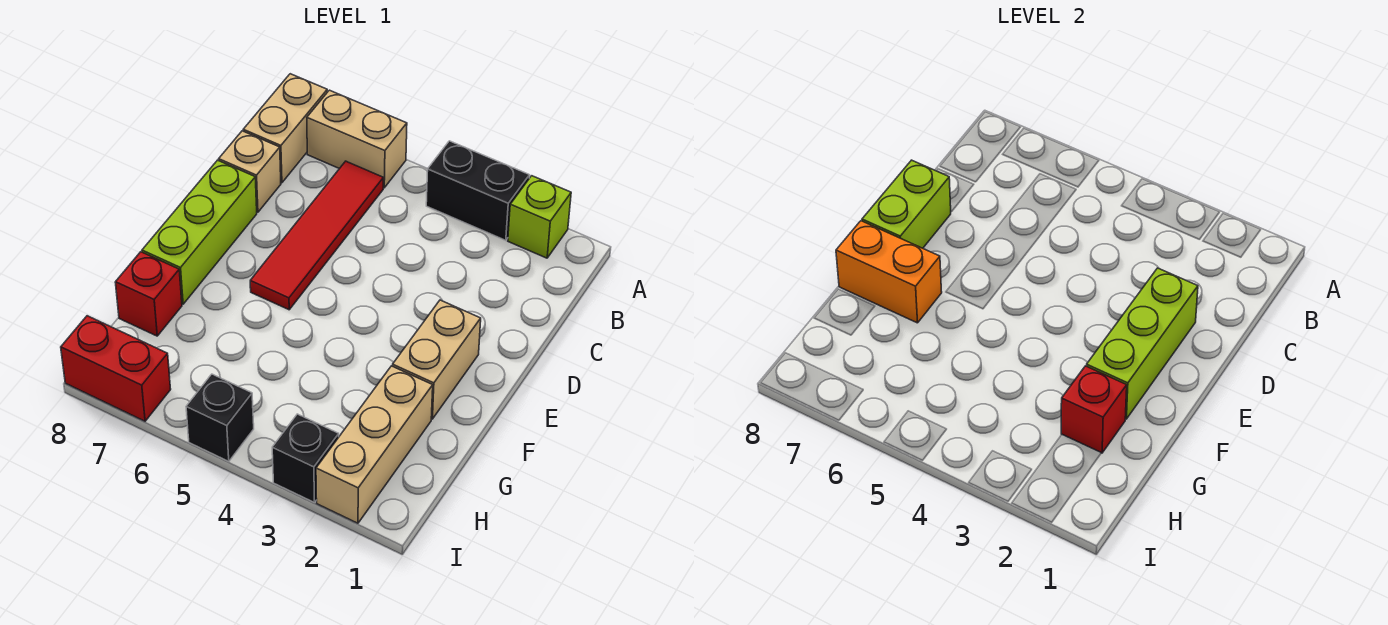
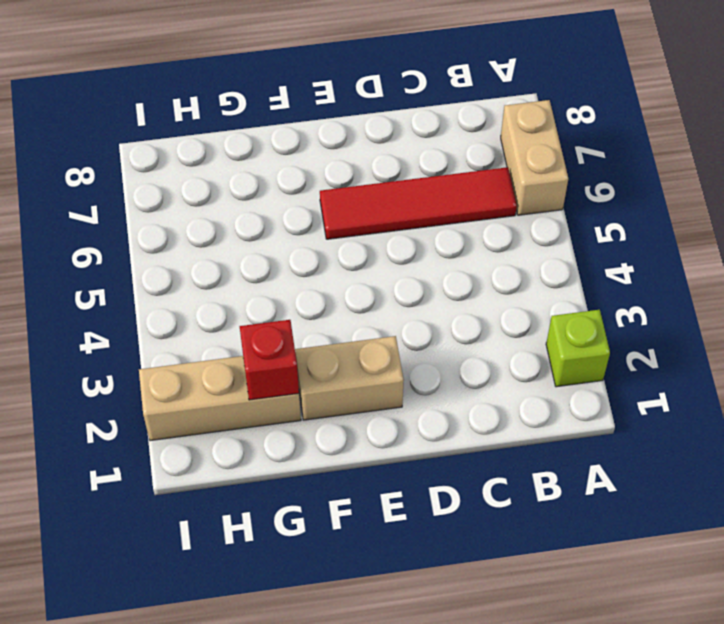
none -> black brick A3:A4 level 1
none -> tan brick A8:B8 level 1
none -> tan brick C8 level 1

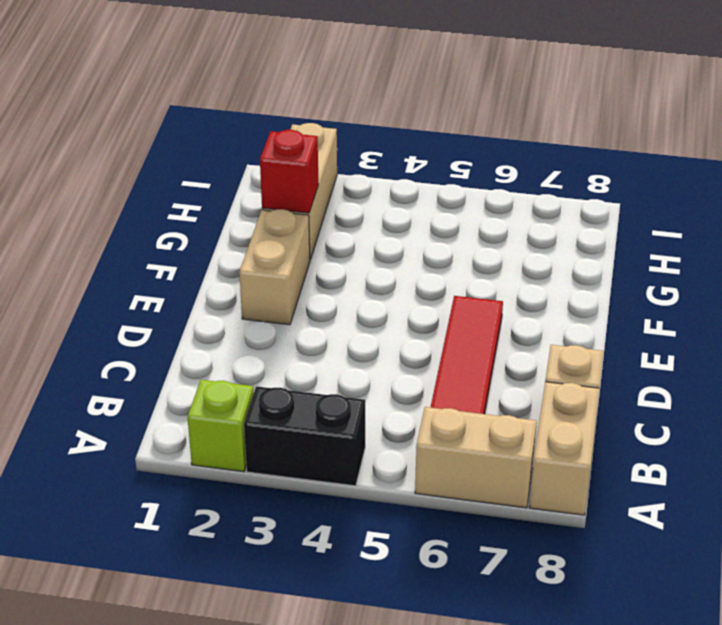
none -> lime brick D8:F8 level 1
none -> red brick G8 level 1
none -> black brick I3 level 1

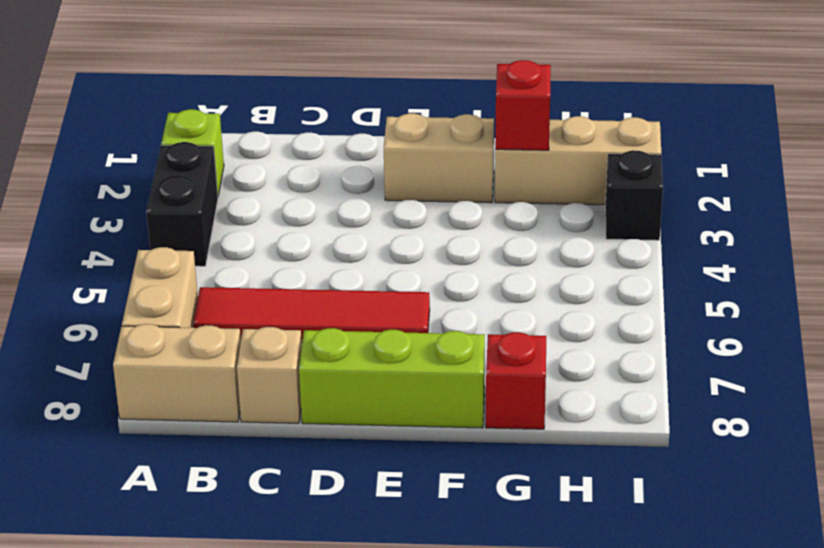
none -> black brick I5 level 1
none -> red brick I7:I8 level 1
none -> lime brick D2:F2 level 2

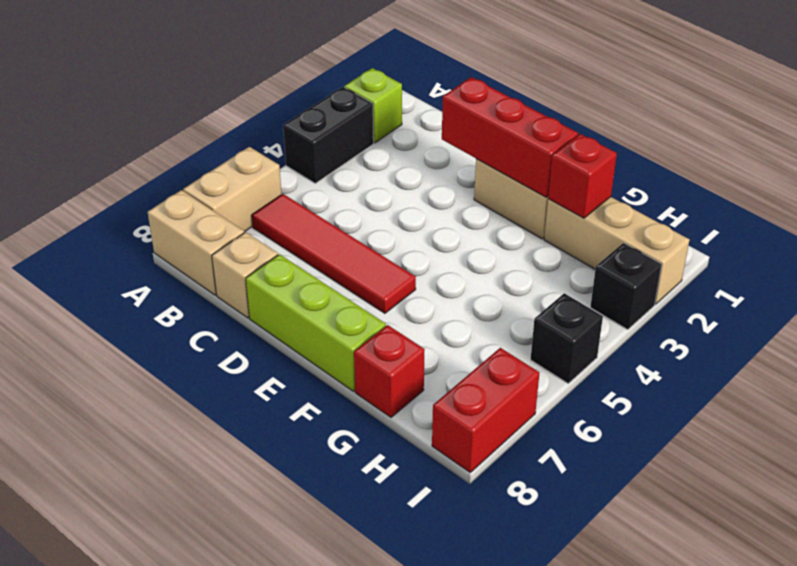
red brick D2:F2 level 2 -> lime brick D2:F2 level 2
none -> lime brick D8:E8 level 2
none -> orange brick F7:F8 level 2

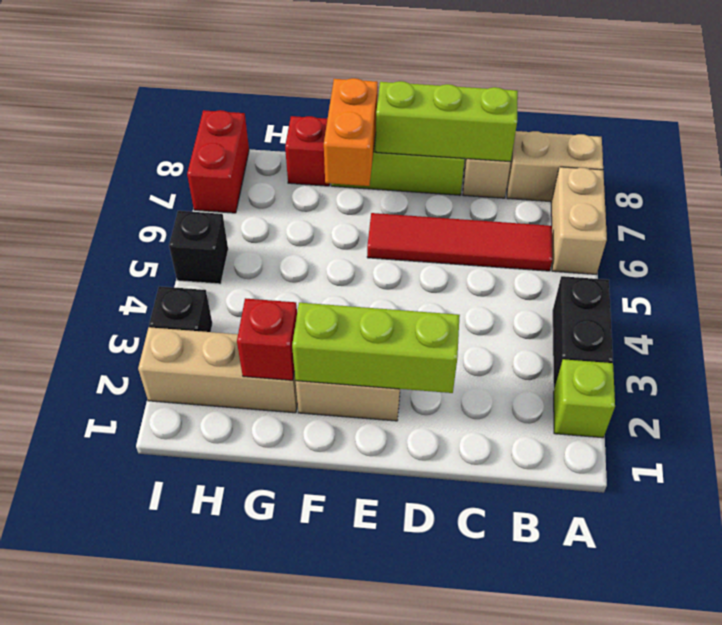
lime brick C8:E8 level 2 -> lime brick D8:E8 level 2

